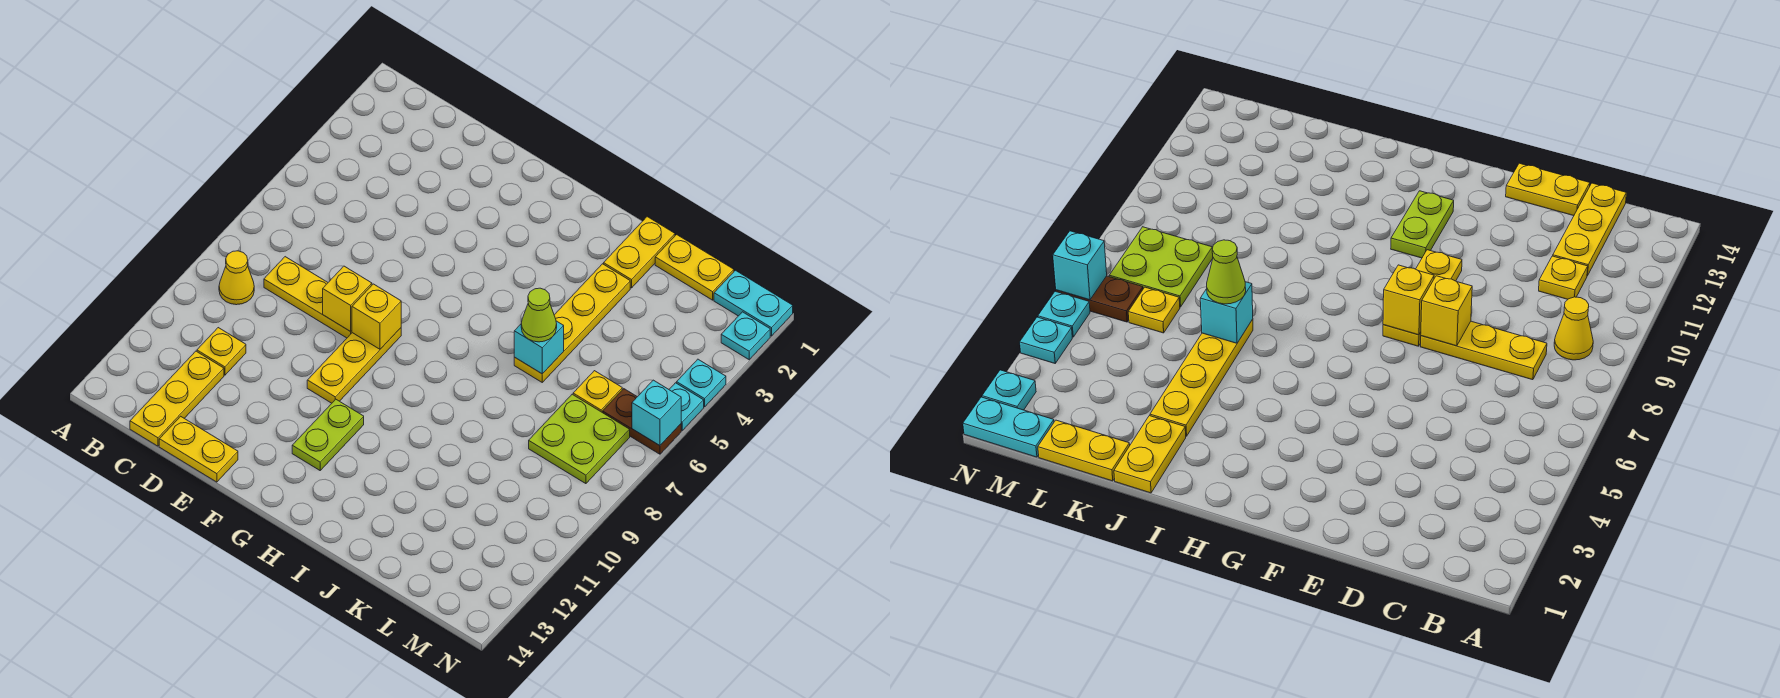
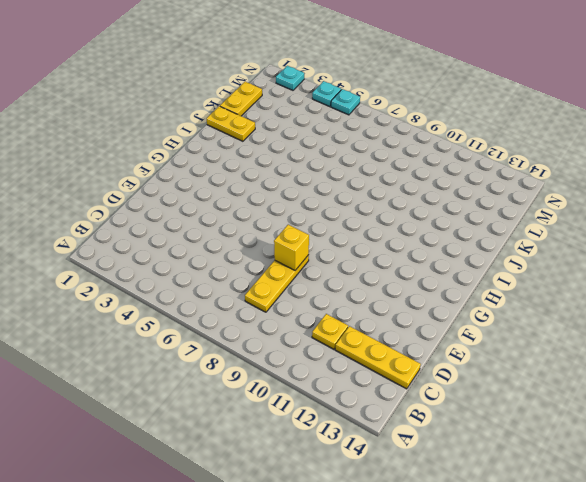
none -> yellow cone B9 level 1
none -> yellow plate D14:E14 level 1
none -> yellow plate F8:F10 level 1

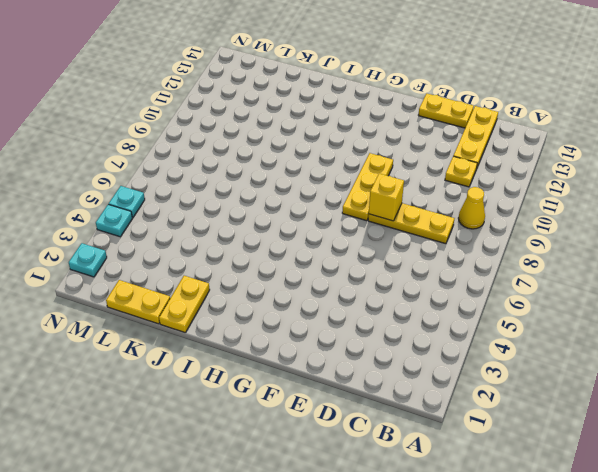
none -> lime plate G11:G12 level 1
none -> yellow plate J3:J6 level 1
none -> yellow plate L6 level 1

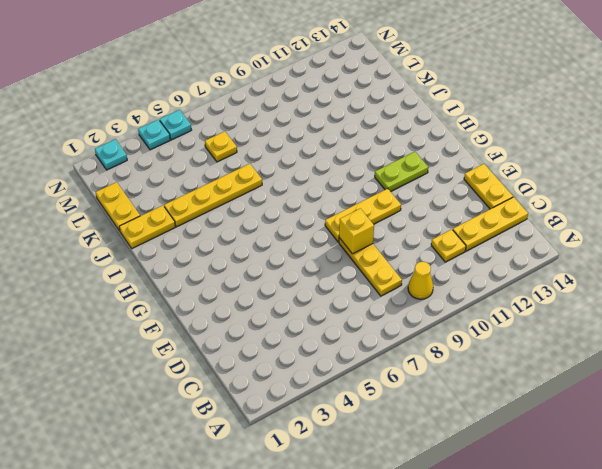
none -> lime plate L7:M8 level 1
none -> cyan plate M1:N1 level 1
none -> brown plate M6:N6 level 1

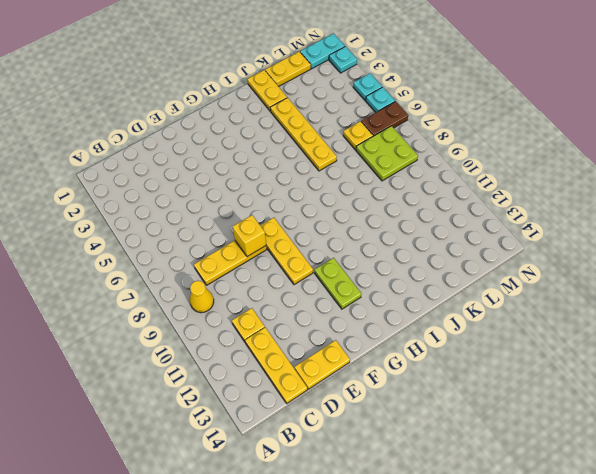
none -> yellow brick F8 level 2
none -> cyan brick J6 level 2
none -> cyan brick N6 level 2

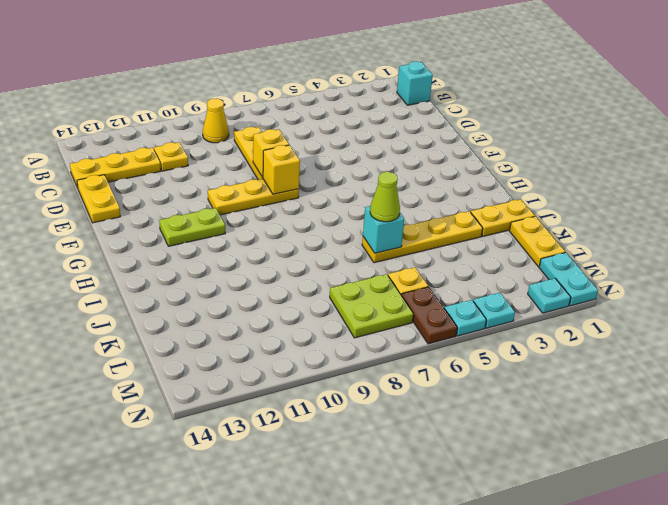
cyan brick B1 level 1 -> cyan brick N6 level 2

